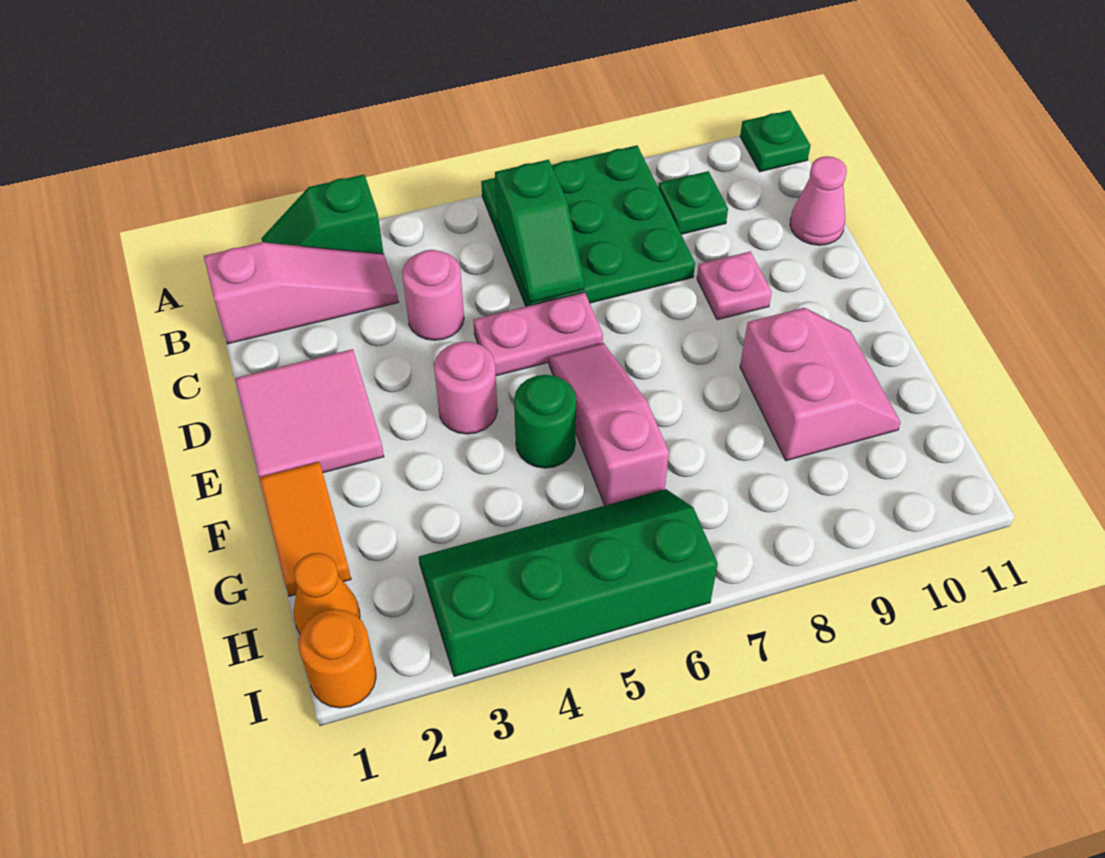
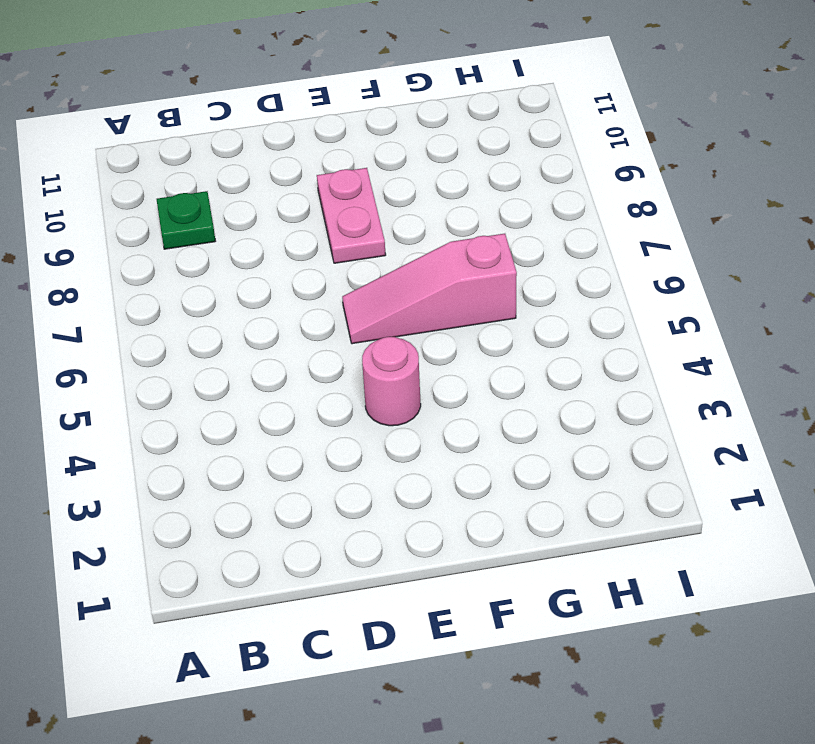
pink plate E8:E9 level 1 -> pink plate D5:D6 level 1
none -> green slope A2:A3 level 1 top 3
none -> green plate A6:C8 level 1
none -> green plate A11 level 1

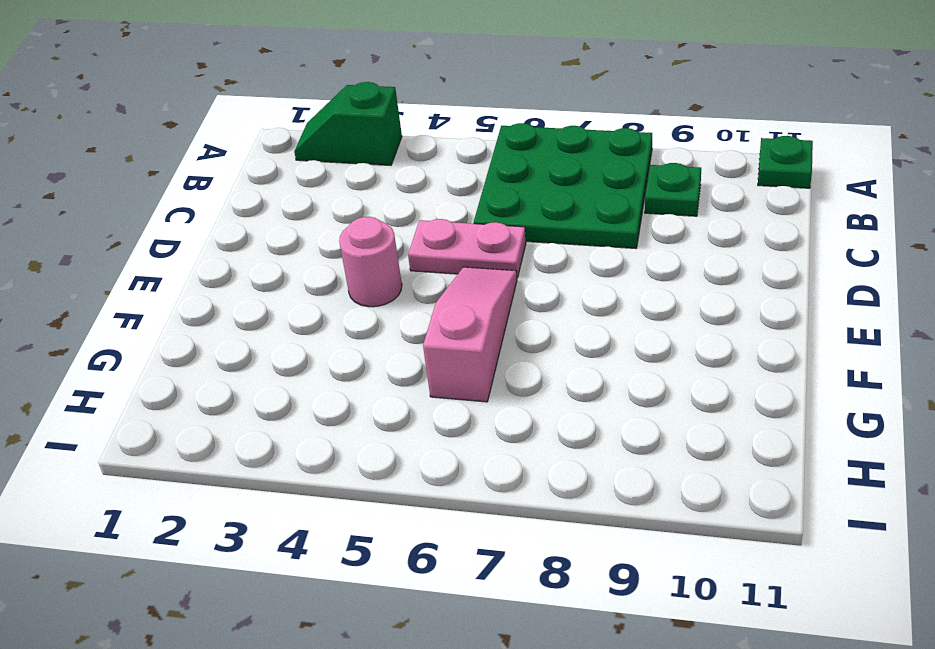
none -> pink slope B1:B3 level 1 top 1
none -> pink round brick C4 level 1
none -> pink cone C11 level 1

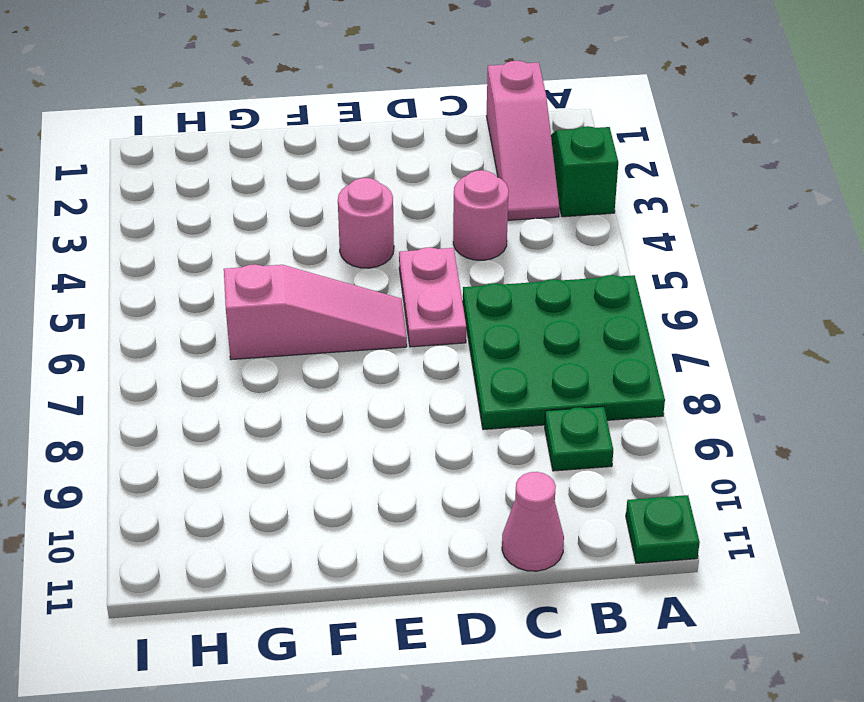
none -> pink tile D1:E2 level 1
none -> pink plate D9 level 1
none -> orange tile F1:G1 level 1

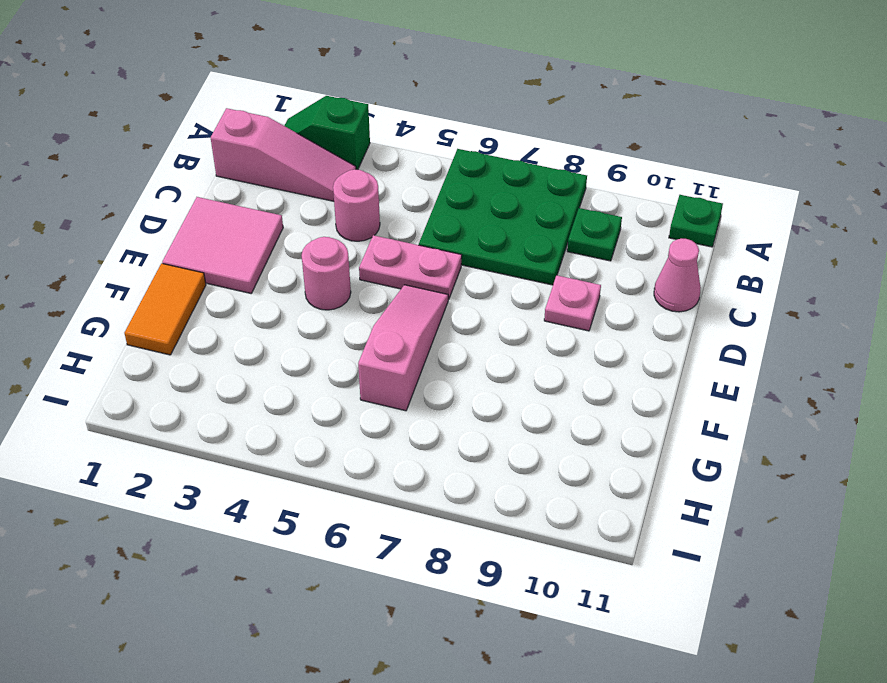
none -> green round brick F5 level 1
none -> pink slope F9:G10 level 1 top 9
none -> orange cone H1 level 1

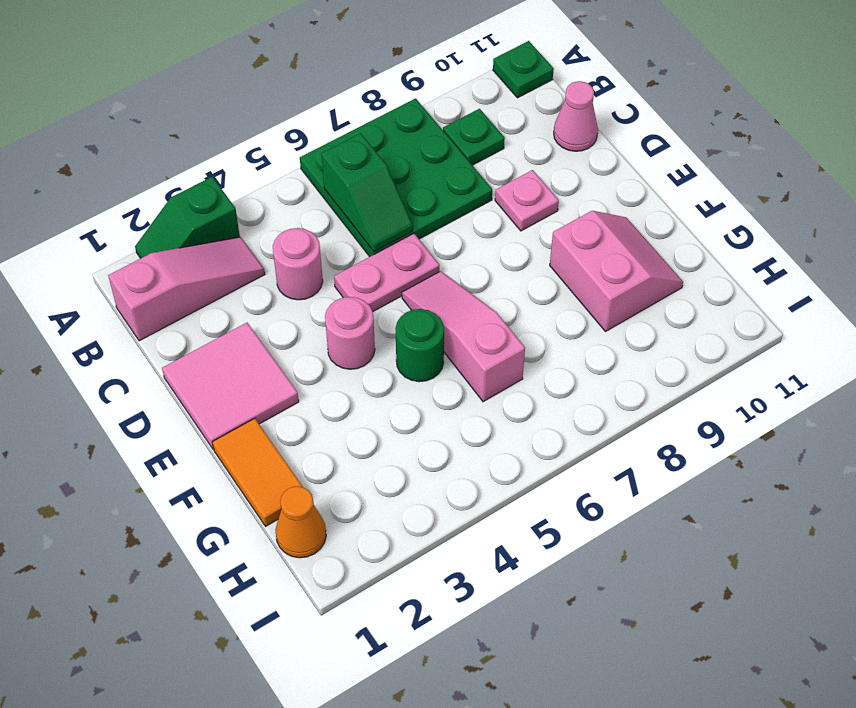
none -> green slope H3:I6 level 1 top I
none -> orange round brick I1 level 1

